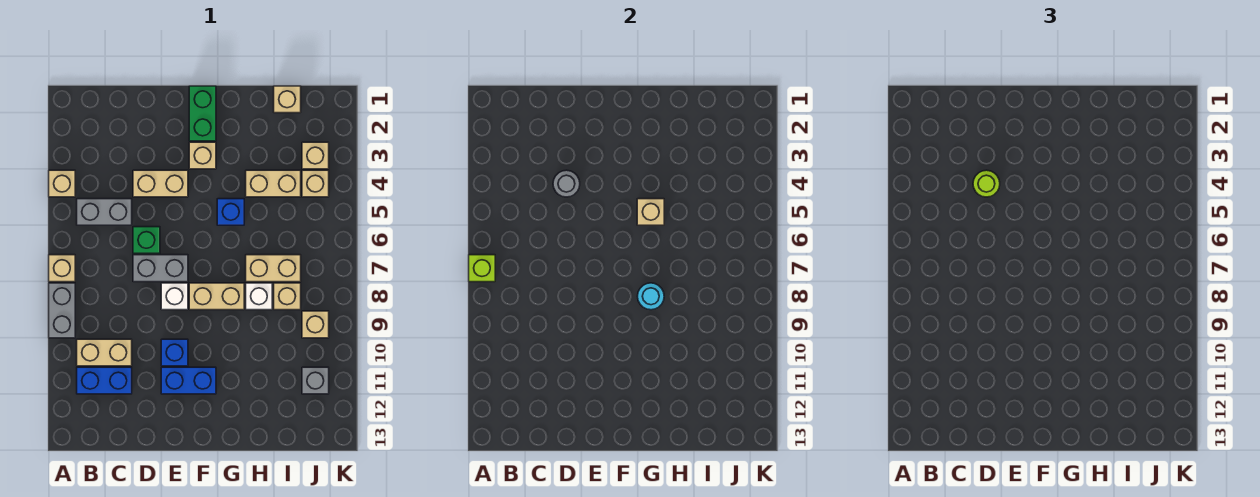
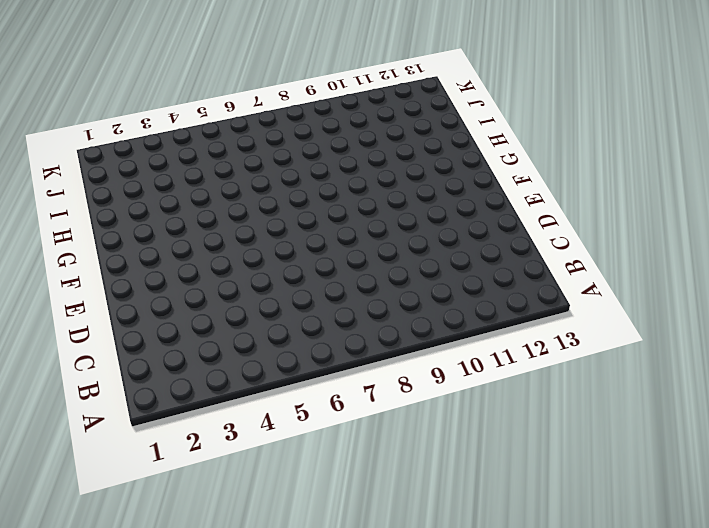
none -> tan brick A4 level 1
none -> tan brick A7 level 1
none -> grey brick A8:A9 level 1
none -> grey brick B5:C5 level 1

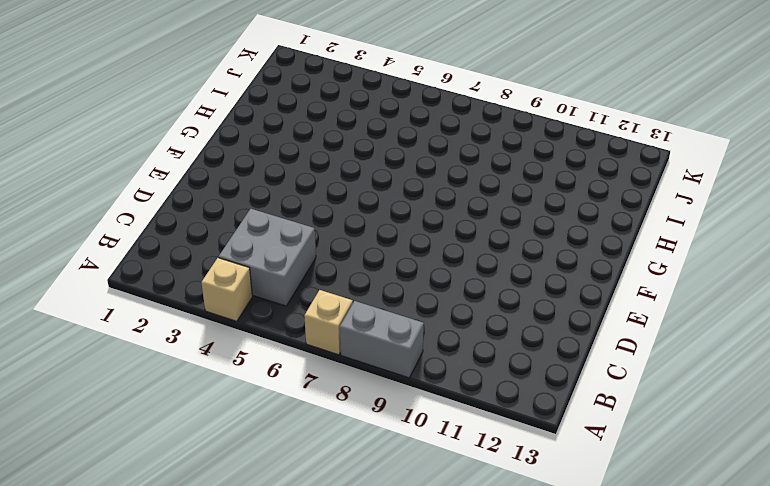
grey brick B4:C5 level 1 -> grey brick B5:C5 level 1
none -> tan brick B10:C10 level 1
none -> blue brick B11:C11 level 1
none -> tan brick D4:E4 level 1
none -> green brick D6 level 1

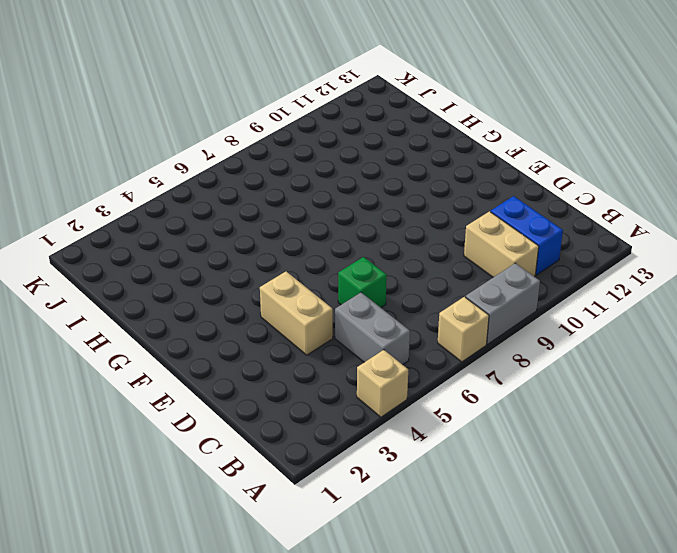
none -> grey brick D7:E7 level 1
none -> white brick E8 level 1
none -> blue brick E10 level 1
none -> blue brick E11:F11 level 1

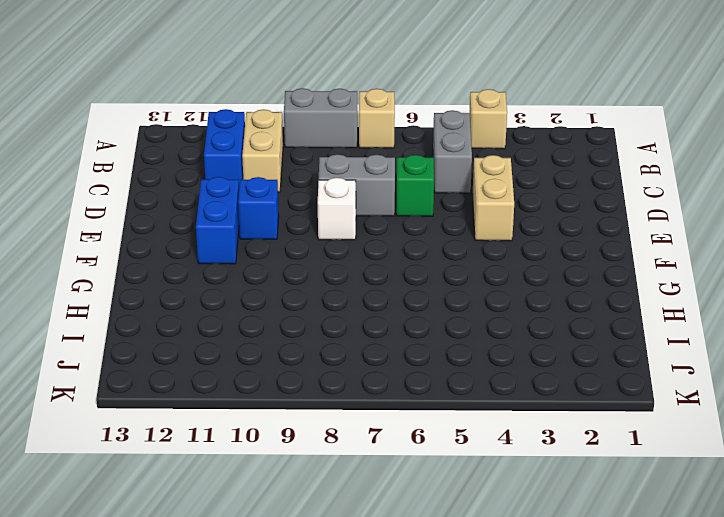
grey brick D7:D8 level 1 -> grey brick D7:E7 level 1
none -> green brick F1:F2 level 1
none -> tan brick F3 level 1
none -> tan brick F8:G8 level 1
none -> blue brick G5 level 1

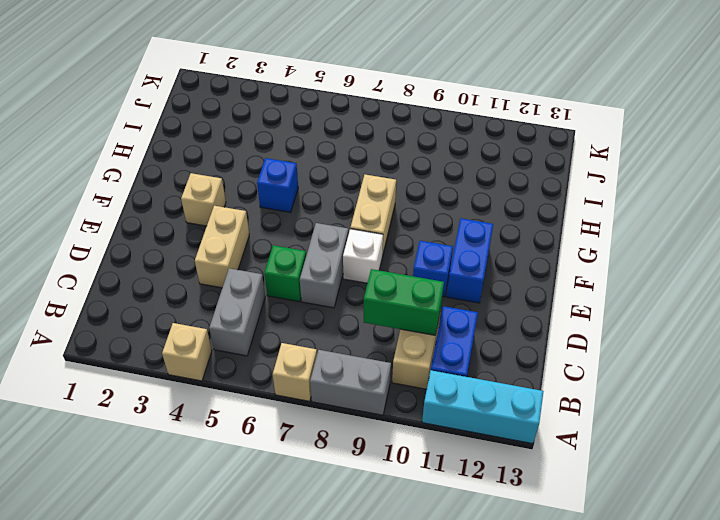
cyan brick A11:A13 level 1 -> none
green brick C9:C10 level 2 -> green brick F1:F2 level 1
none -> tan brick H4:I4 level 1
none -> tan brick H7:I7 level 1
none -> white brick H8 level 1
none -> tan brick I1 level 1

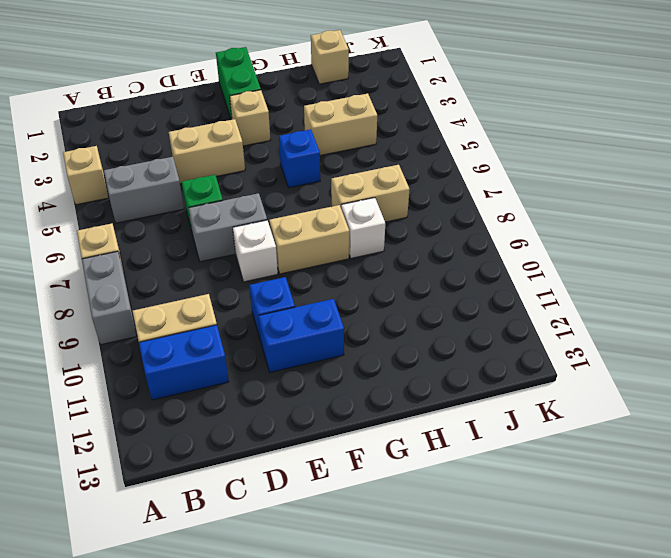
none -> tan brick I8 level 1
none -> tan brick J3 level 1
none -> tan brick J4 level 1
none -> tan brick J9 level 1

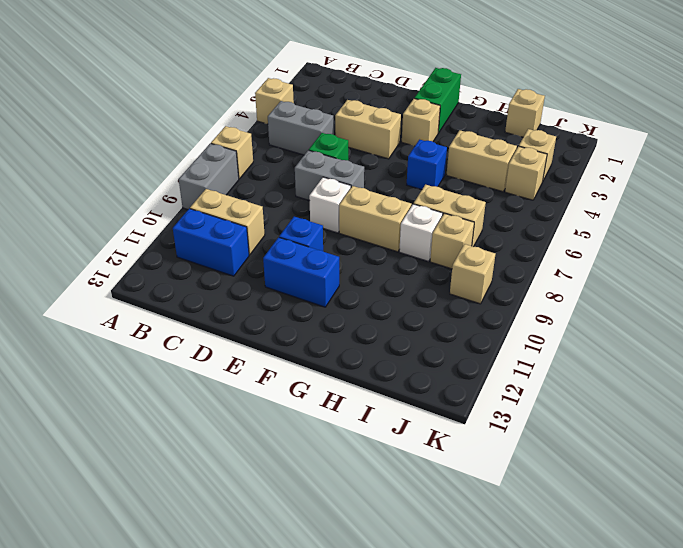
none -> grey brick J11 level 1
none -> lime brick A7 level 2
none -> grey round brick D4 level 2
none -> tan brick G5 level 2

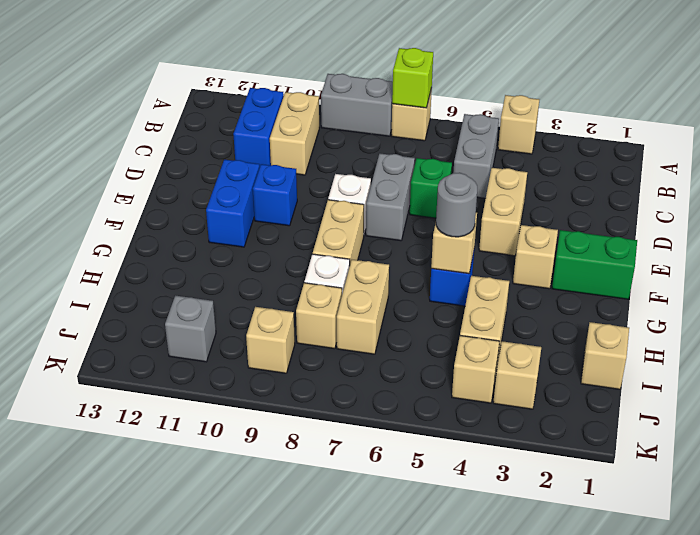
grey round brick G5 level 3 -> grey round brick D4 level 2
none -> cyan round brick G8 level 2
none -> lime round brick D4 level 3

